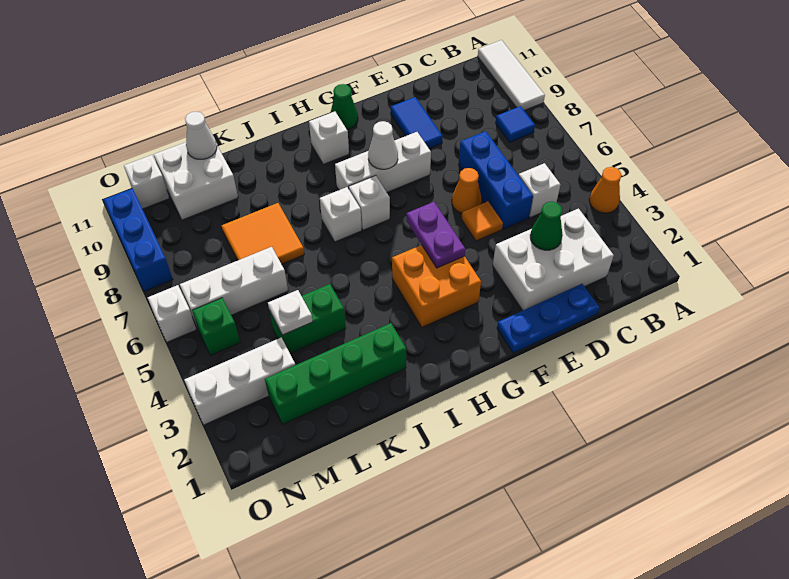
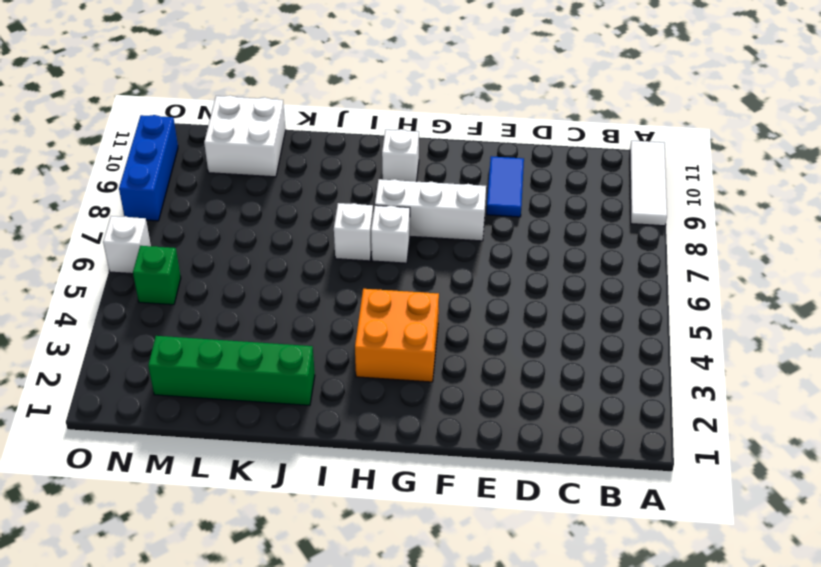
none -> orange cone A4 level 1
none -> blue tile B8 level 1
none -> white brick C2:E3 level 1
none -> white brick C5 level 1

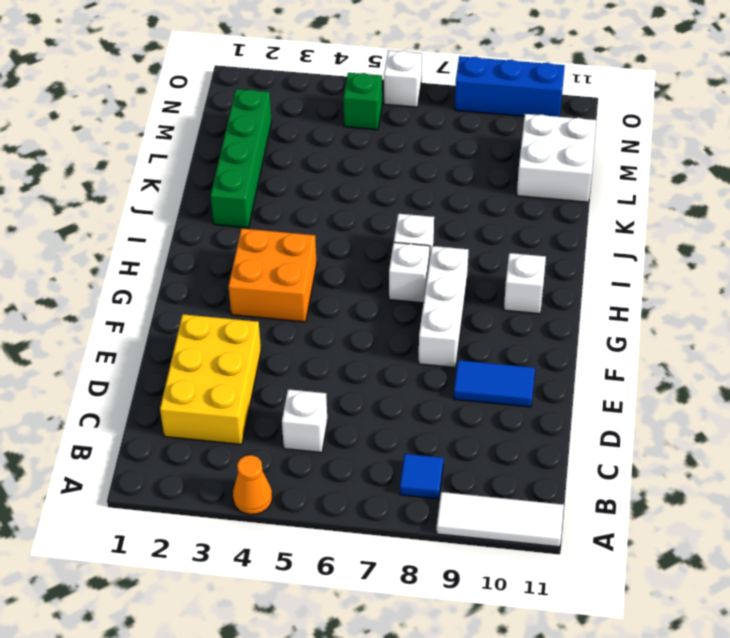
yellow brick C2:E3 level 1 -> white brick C2:E3 level 1
none -> blue plate D1:F1 level 1
none -> blue brick D5:D7 level 1
none -> orange tile E5 level 1
none -> orange cone E6 level 1

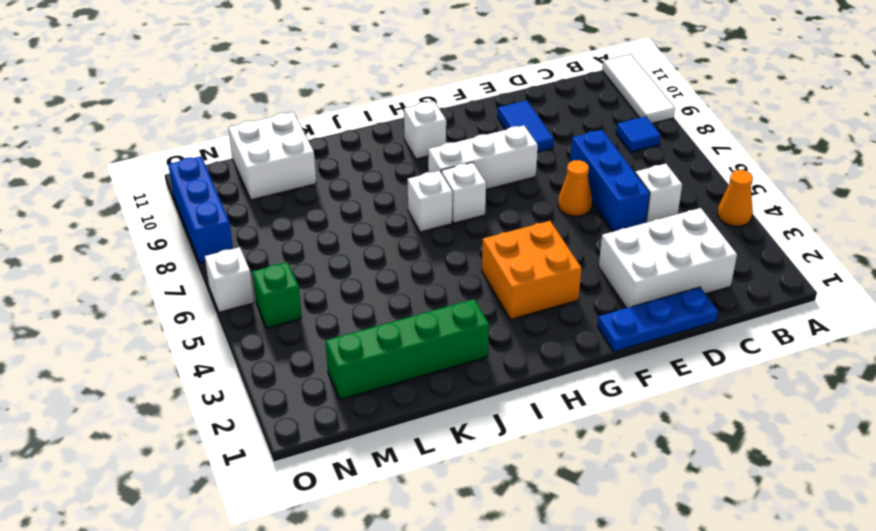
none -> orange tile E5 level 1
none -> green cone G11 level 1
none -> green brick K4:L4 level 1
none -> orange tile K7:L8 level 1

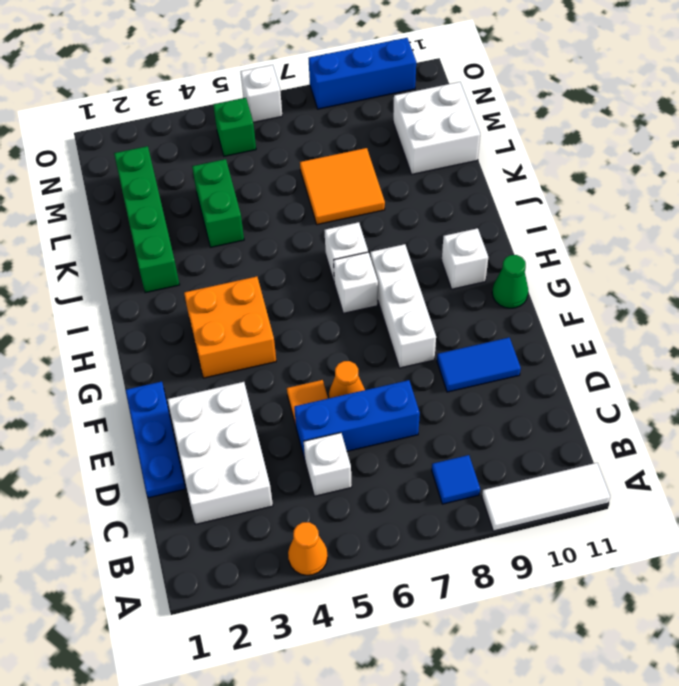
none -> white brick L6:N6 level 1
none -> white brick M3:O3 level 1
none -> white brick N11 level 1
none -> green cone D3 level 2

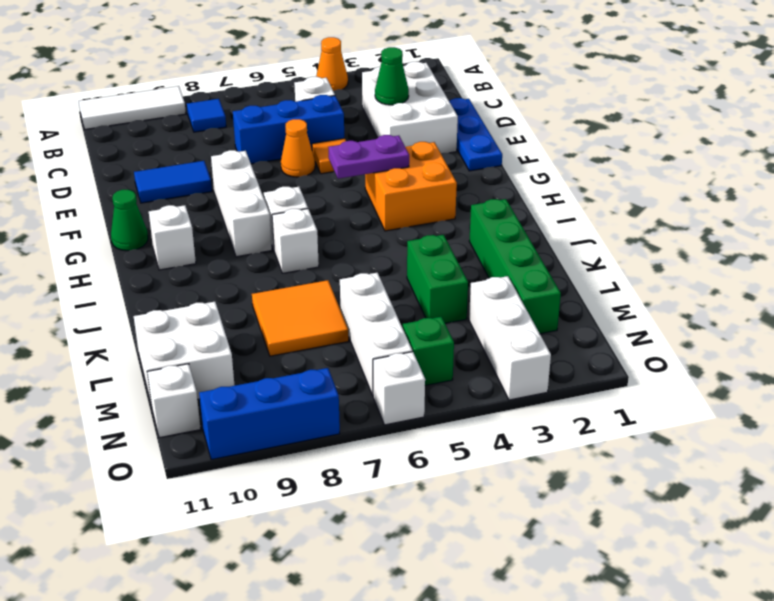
none -> white cone G8 level 2
none -> white plate L4 level 2
none -> white cone L11 level 2

